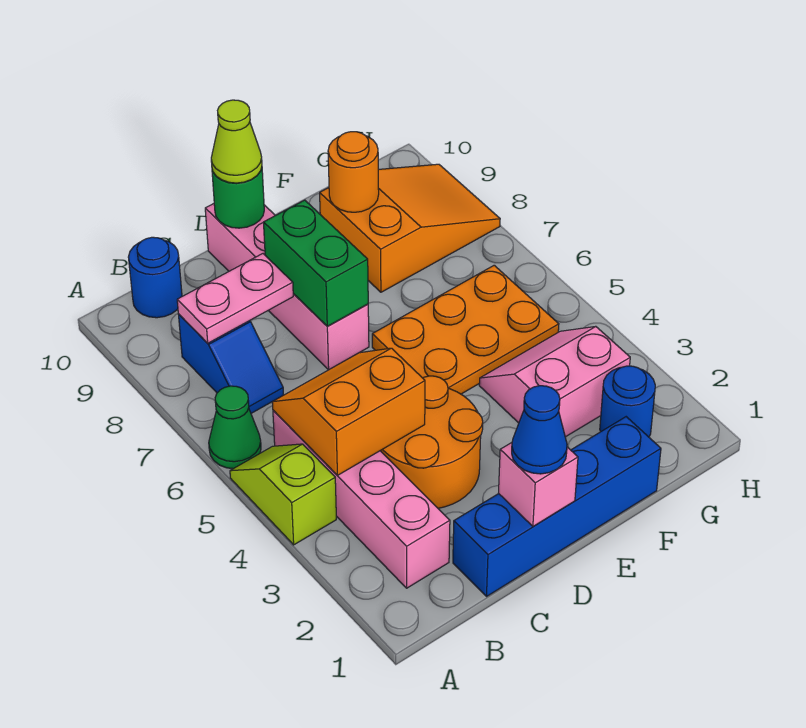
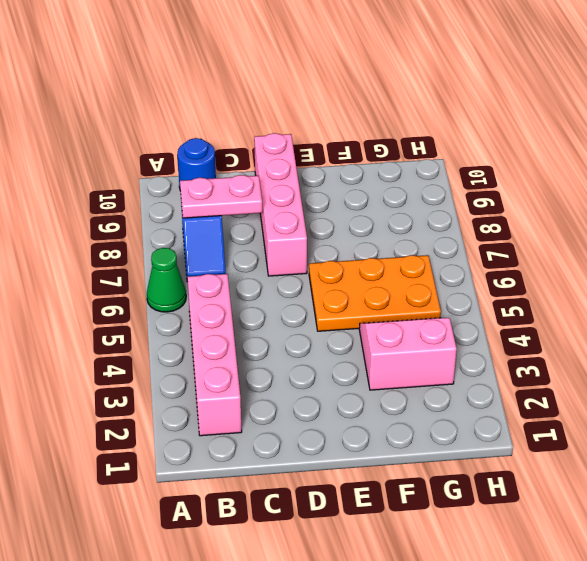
none -> lime slope A4:A5 level 1 top 4
none -> blue brick C1:F1 level 1
none -> orange round brick C3:D4 level 1

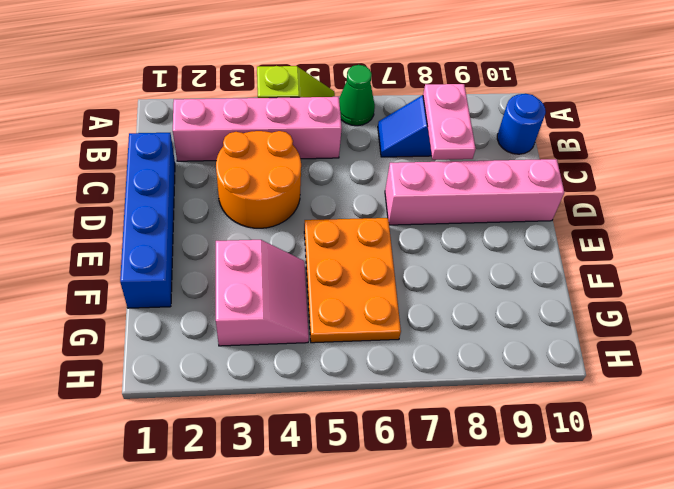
none -> orange slope F8:H9 level 1 top F
none -> blue round brick G2 level 1
none -> orange slope B4:C5 level 2 top 4

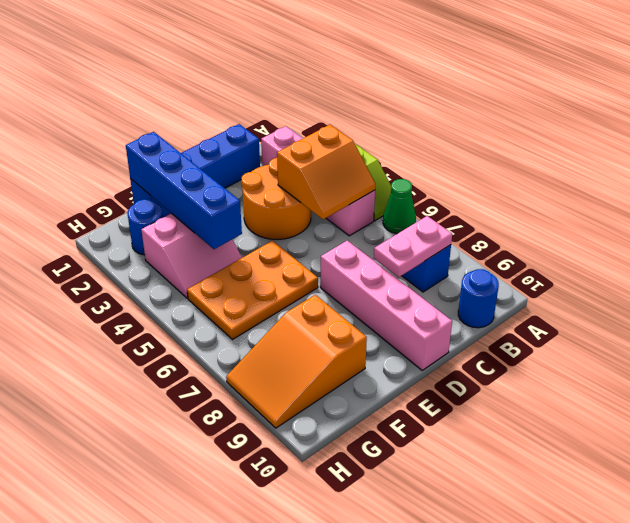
blue brick F1:F4 level 2 -> none
none -> pink brick D1 level 2
none -> green brick D7:D8 level 2
none -> green round brick D10 level 2

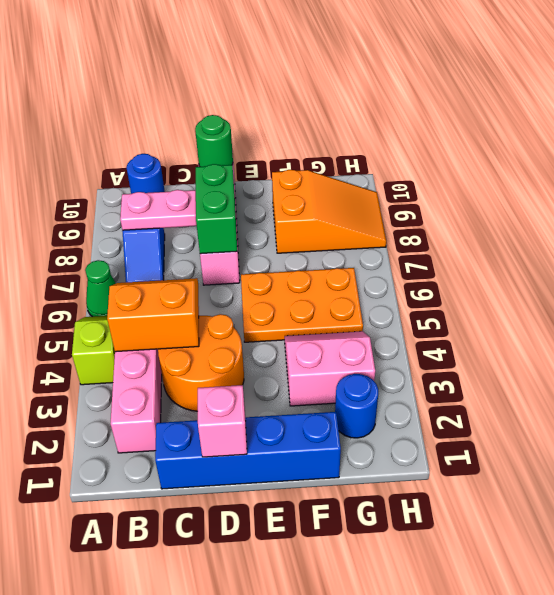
none -> orange round brick F9 level 2
none -> blue cone D1 level 3
none -> lime cone D10 level 3

